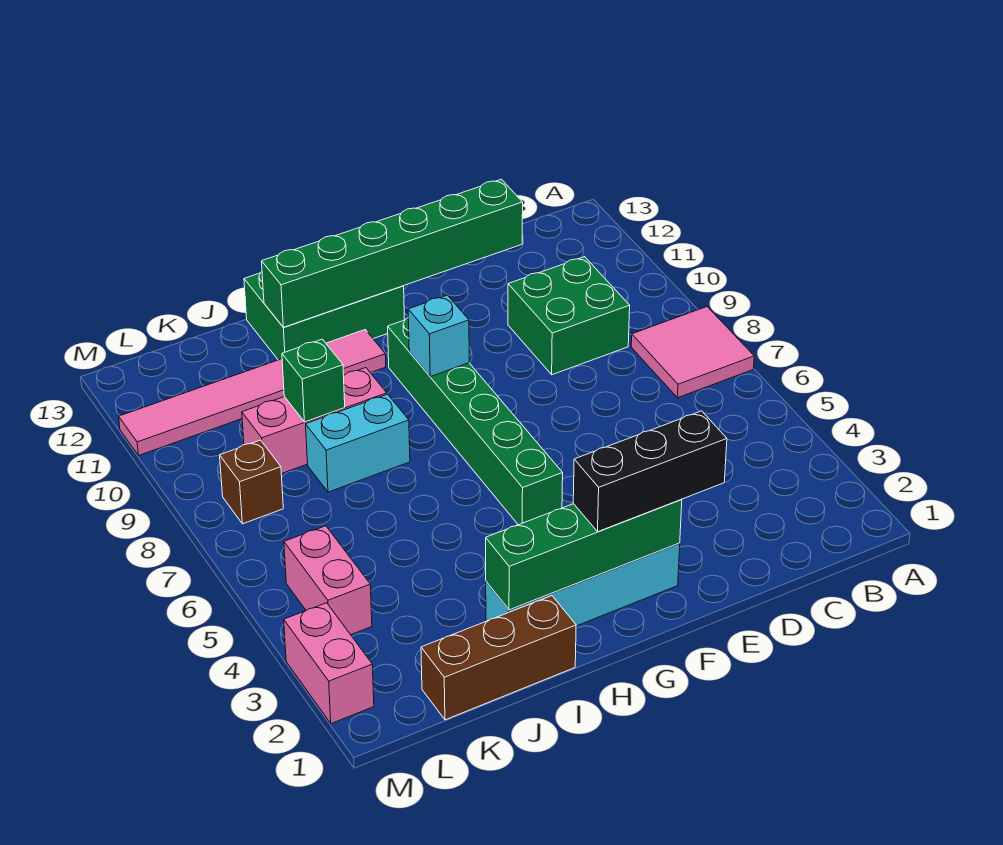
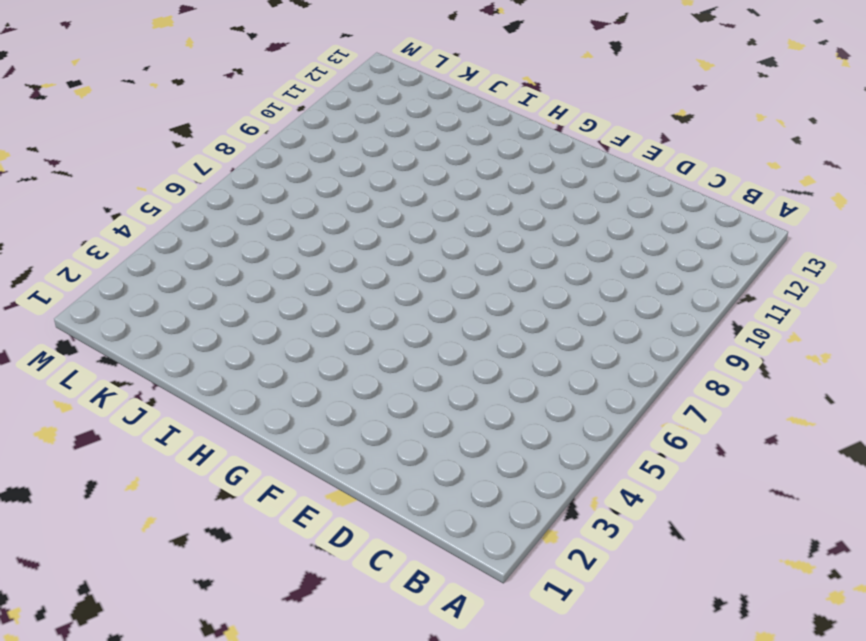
none -> pink tile A7:B8 level 1
none -> green brick C9:D10 level 1
none -> cyan brick F2:I2 level 1

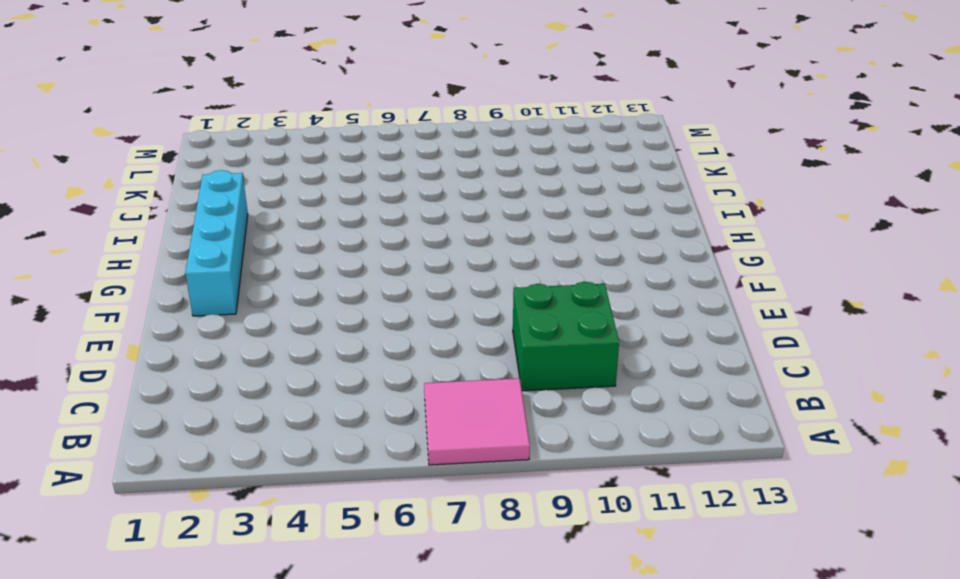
none -> green brick G5:G10 level 1
none -> green brick G12:I13 level 1
none -> pink tile H11:M11 level 1

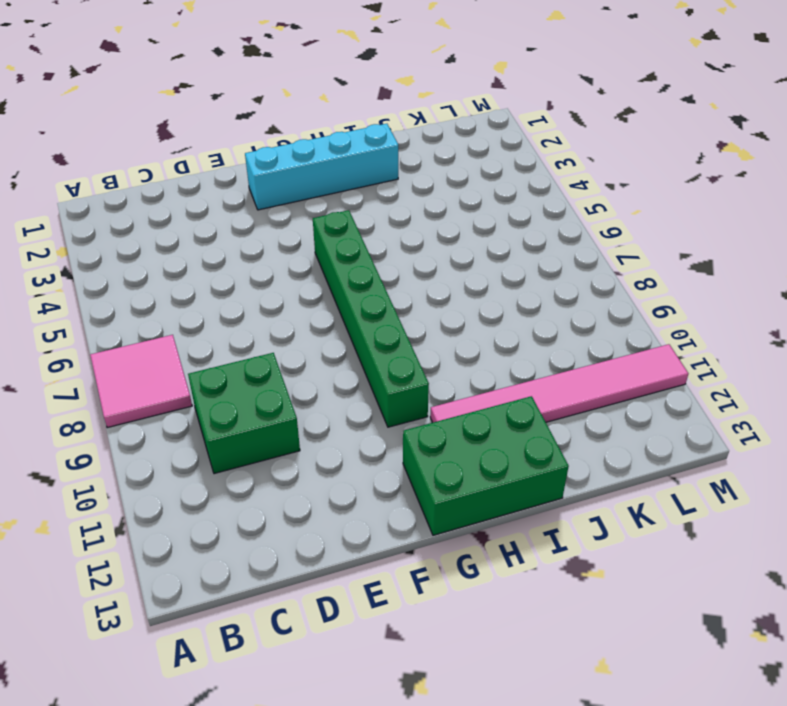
none -> brown brick I1:K1 level 1
none -> cyan brick I8:J8 level 1
none -> pink brick I9:K9 level 1

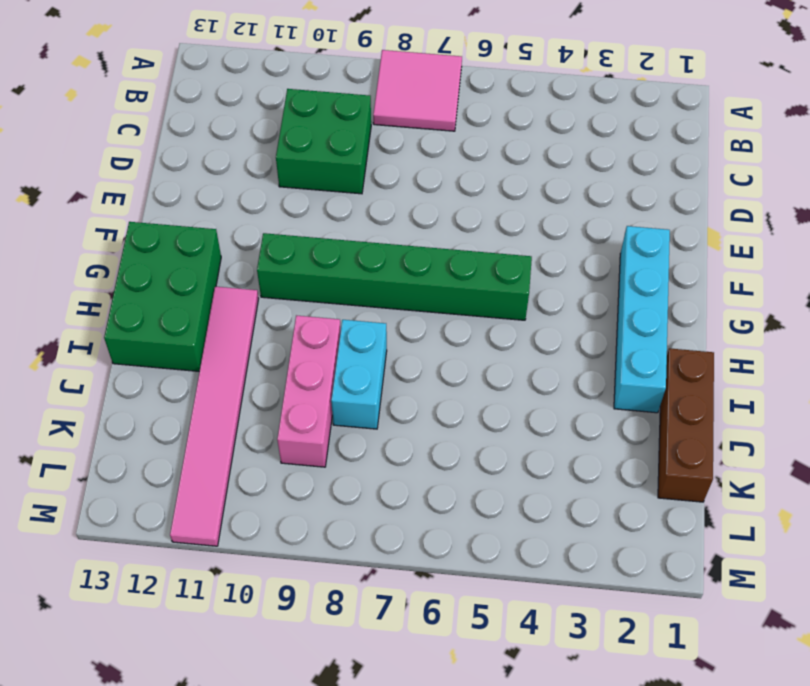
none -> pink brick L4:L5 level 1
none -> brown brick L8 level 1
none -> pink brick M2:M3 level 1

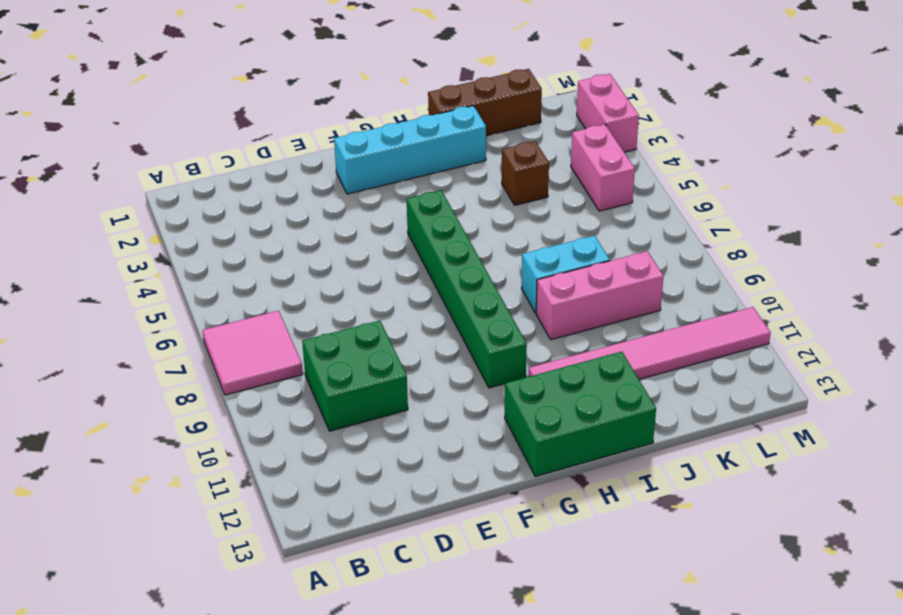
brown brick J4 level 1 -> brown brick L8 level 1
none -> green brick D12:I12 level 2
none -> green brick F2:I2 level 2
none -> cyan brick G9 level 2

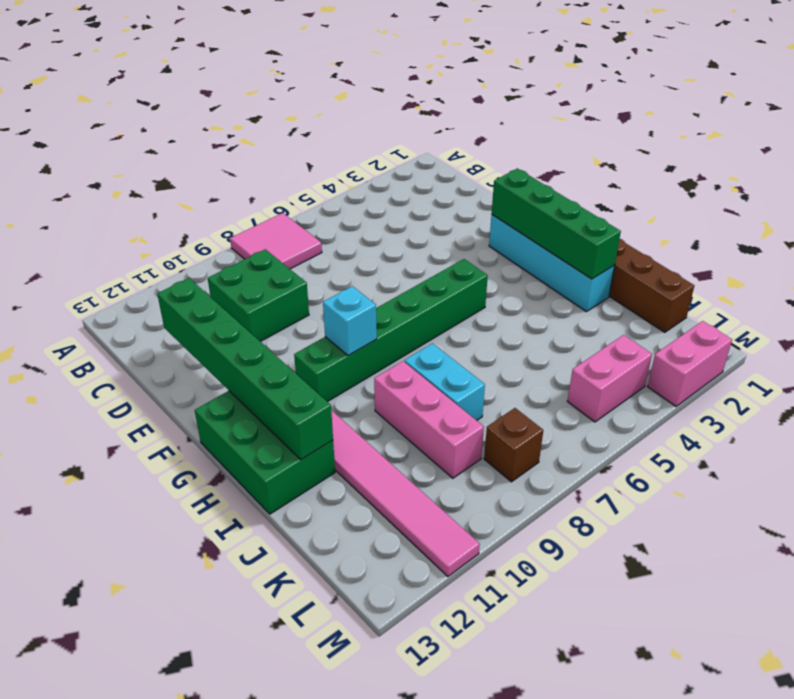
none -> green brick J9 level 2
none -> black brick E2:G2 level 3

